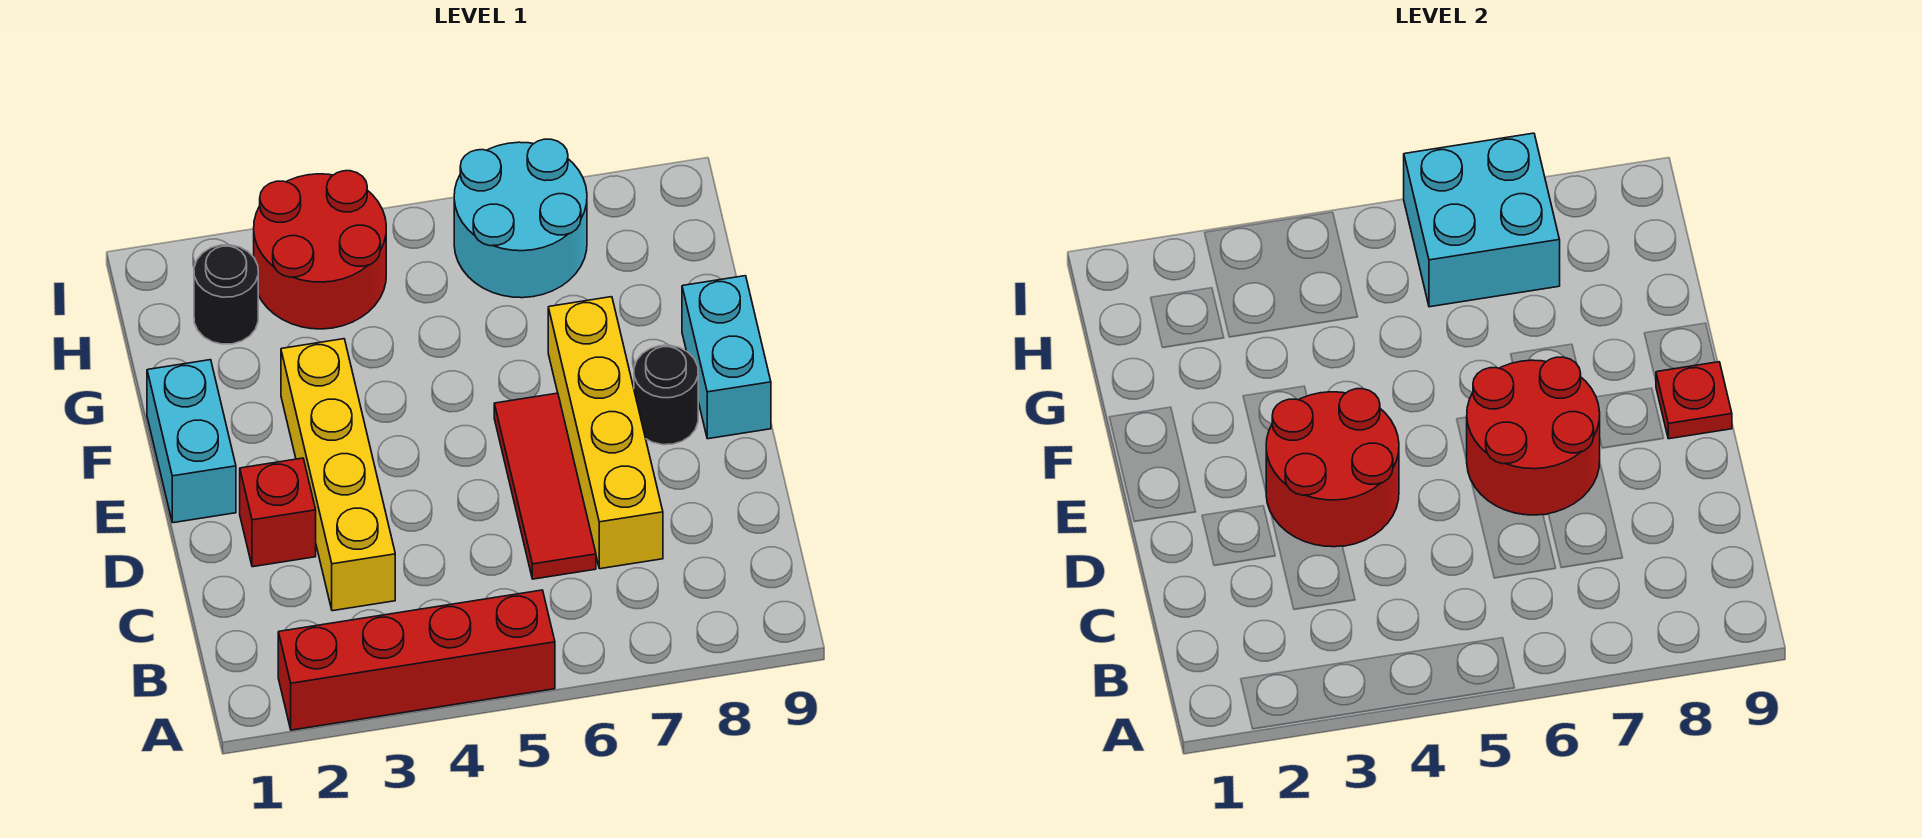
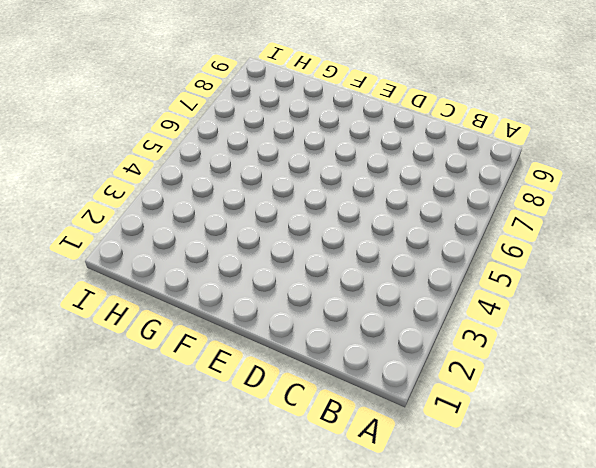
none -> red brick A2:A5 level 1
none -> yellow brick C3:F3 level 1
none -> red tile C6:E6 level 1

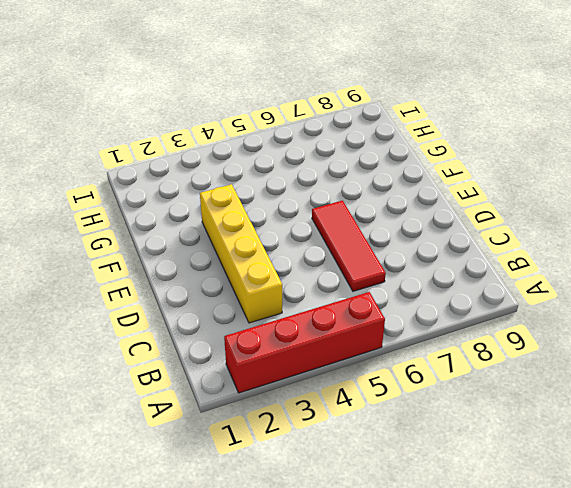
none -> yellow brick C7:F7 level 1
none -> red brick D2 level 1
none -> cyan brick E1:F1 level 1

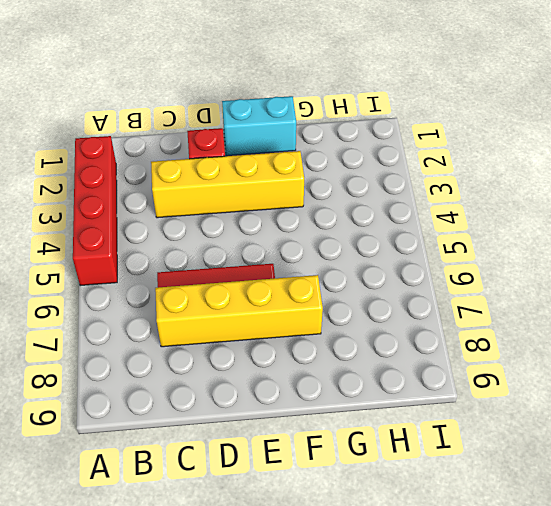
none -> black round brick E8 level 1
none -> cyan brick E9:F9 level 1
none -> black round brick H2 level 1

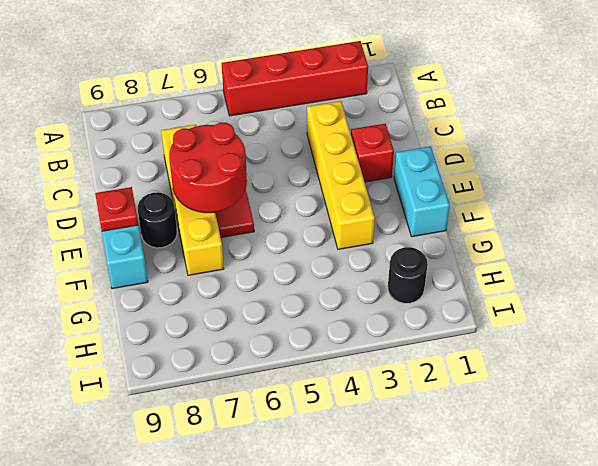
none -> red round brick H3:I4 level 1
none -> cyan round brick H6:I7 level 1
none -> red round brick D3:E4 level 2

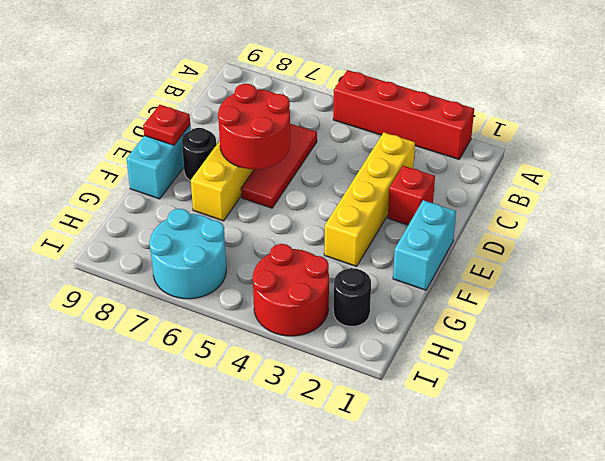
none -> red round brick D3:E4 level 2
none -> cyan brick H6:I7 level 2

